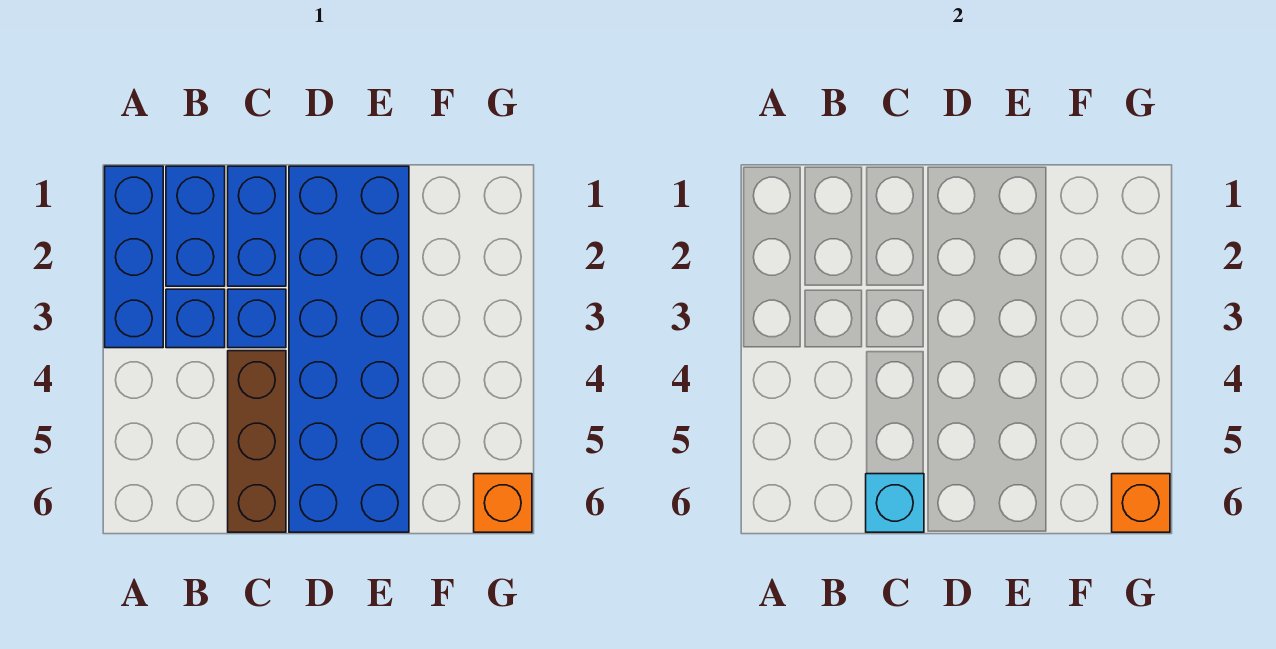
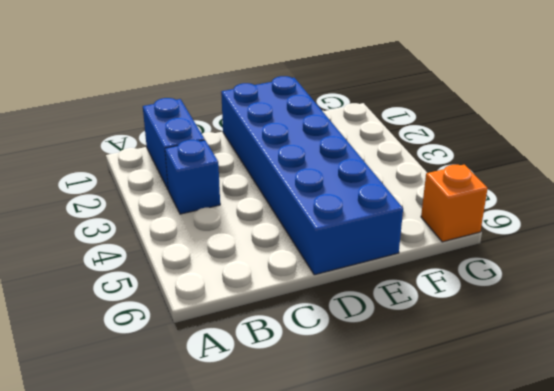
none -> blue brick A1:A3 level 1
none -> blue brick C1:C2 level 1

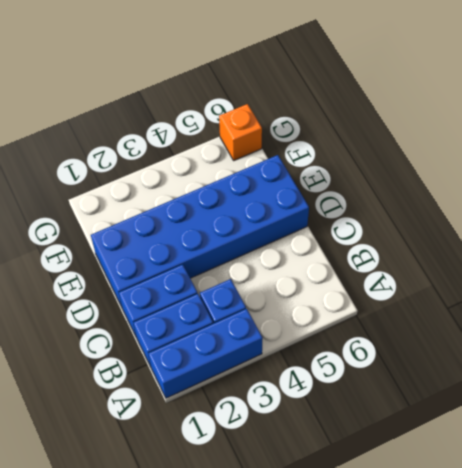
none -> blue brick C3 level 1
none -> brown brick C4:C6 level 1

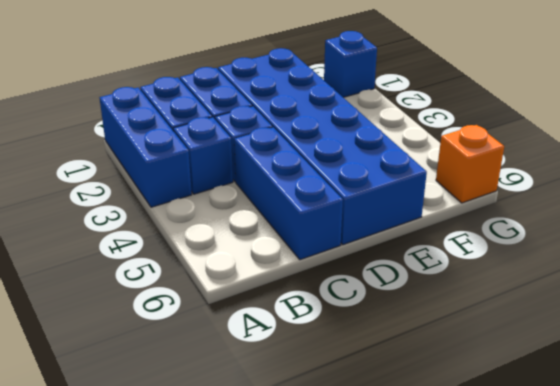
blue brick C4:C6 level 1 -> brown brick C4:C6 level 1
blue brick G1 level 1 -> none
none -> cyan brick C6 level 2
none -> orange brick G6 level 2

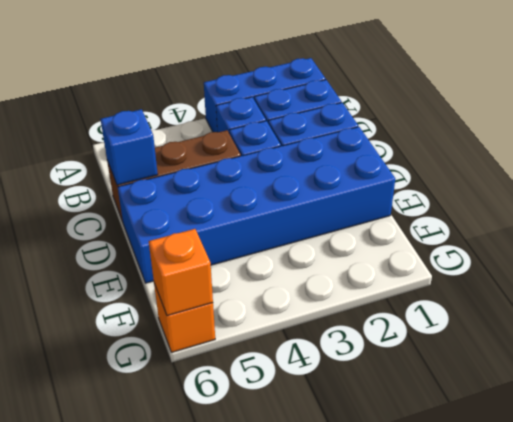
blue brick C6 level 2 -> cyan brick C6 level 2

